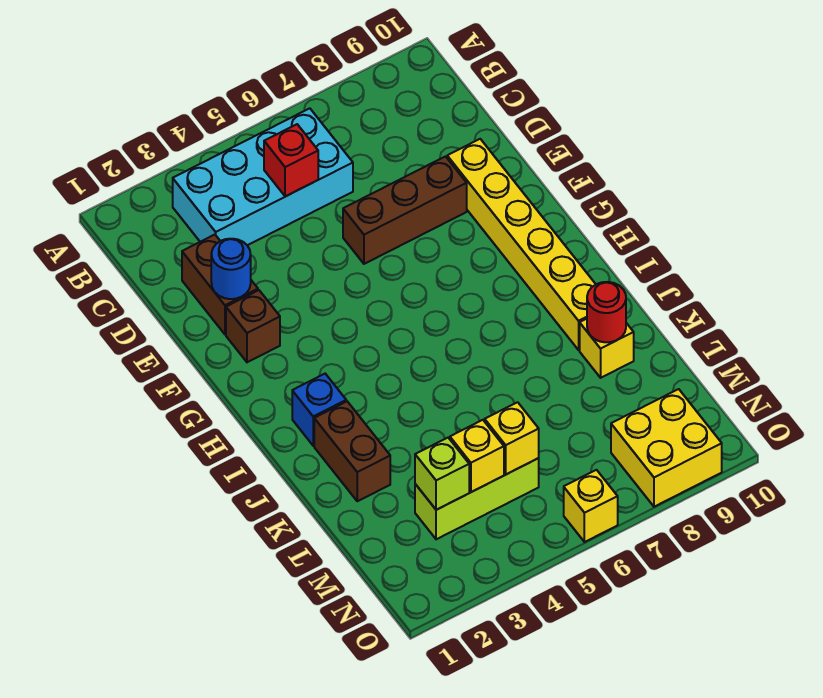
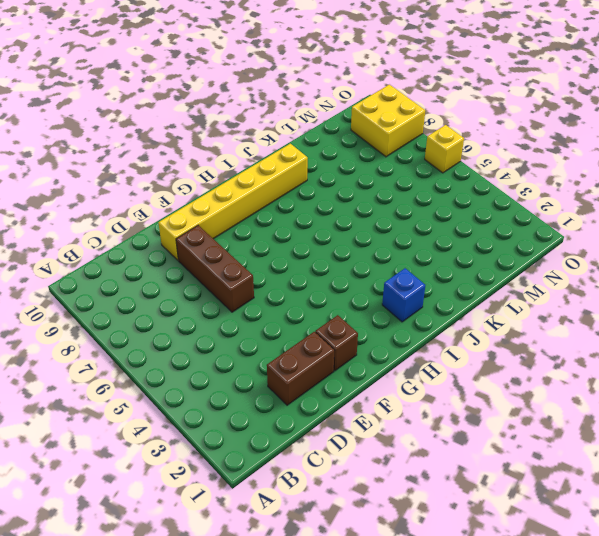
none -> cyan brick B3:C6 level 1
none -> brown brick J2:K2 level 1
none -> yellow brick K9 level 1

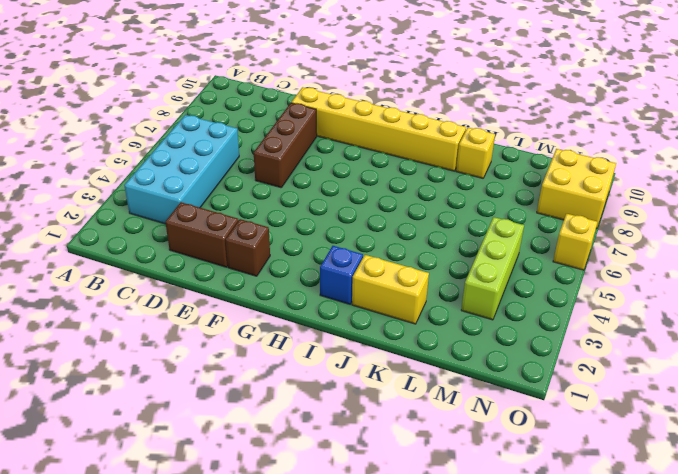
yellow brick J2:K2 level 1 -> brown brick J2:K2 level 1
none -> red brick C5 level 2
none -> blue round brick E2 level 2
none -> red round brick K9 level 2

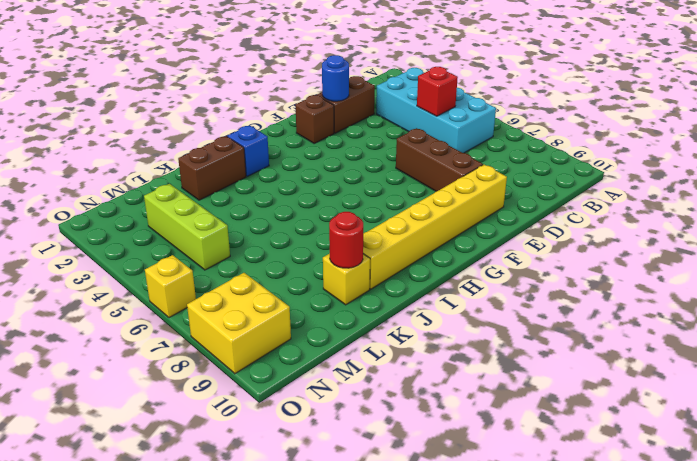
none -> lime brick M3 level 2
none -> yellow brick M4 level 2
none -> yellow brick M5 level 2

